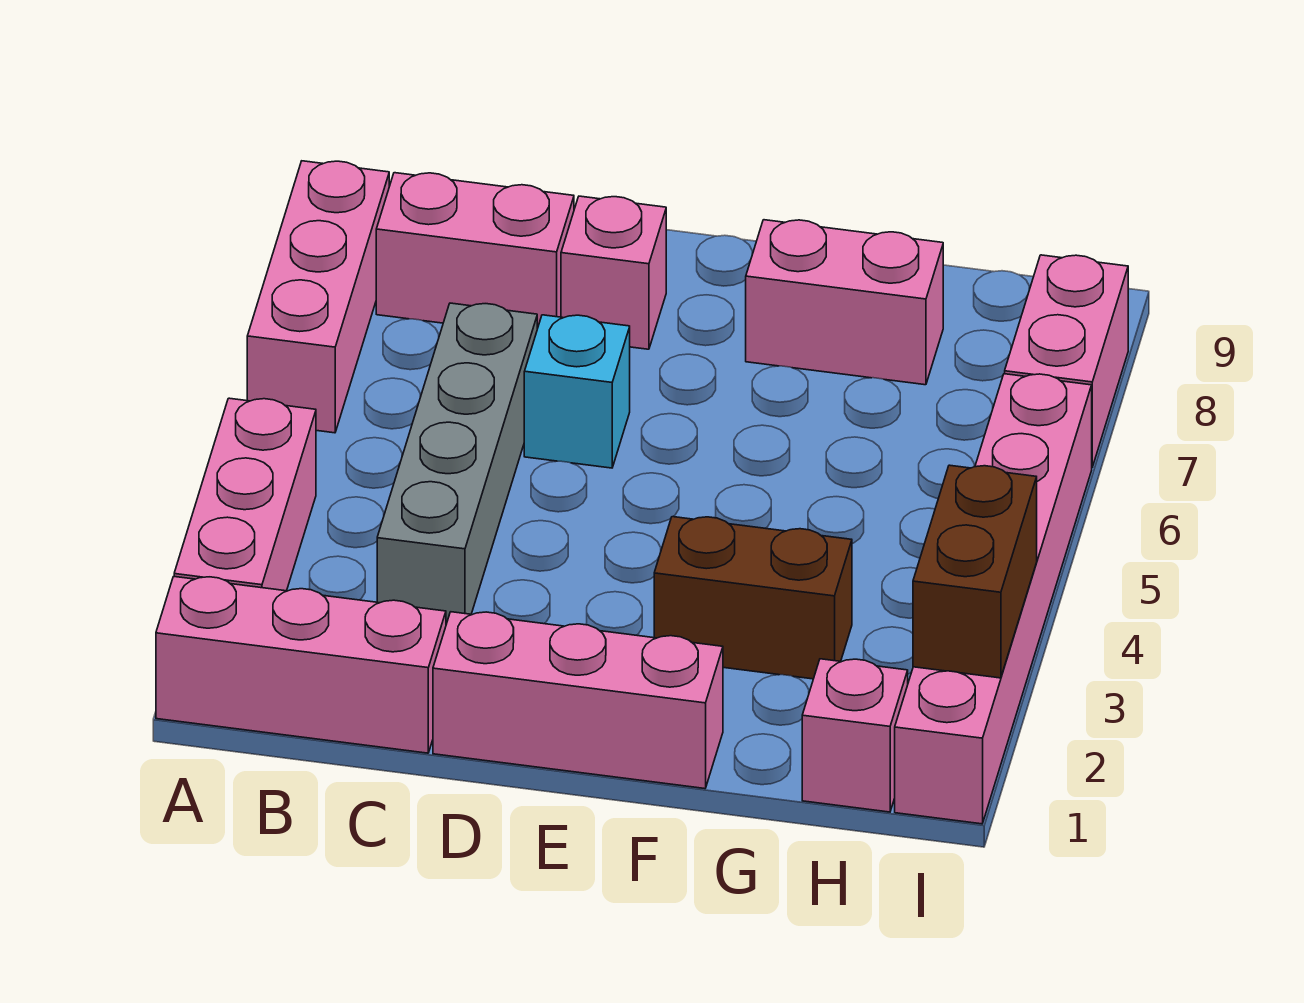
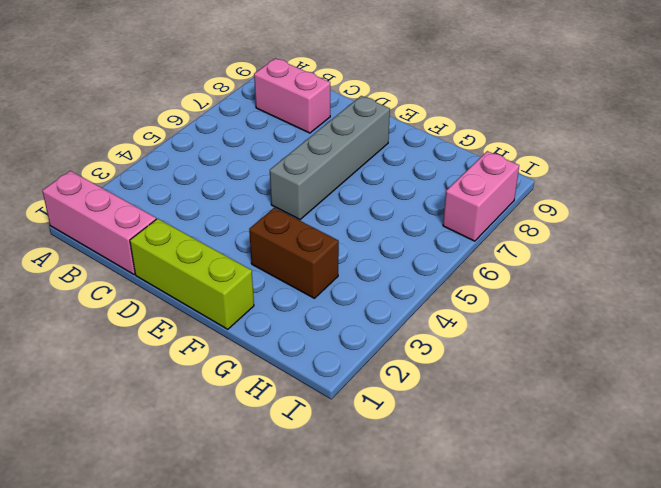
lime brick D1:F1 level 1 -> pink brick D1:F1 level 1
grey brick E5:E8 level 1 -> grey brick C3:C6 level 1
none -> pink brick A2:A4 level 1
none -> pink brick A6:A8 level 1
none -> cyan brick D6 level 1

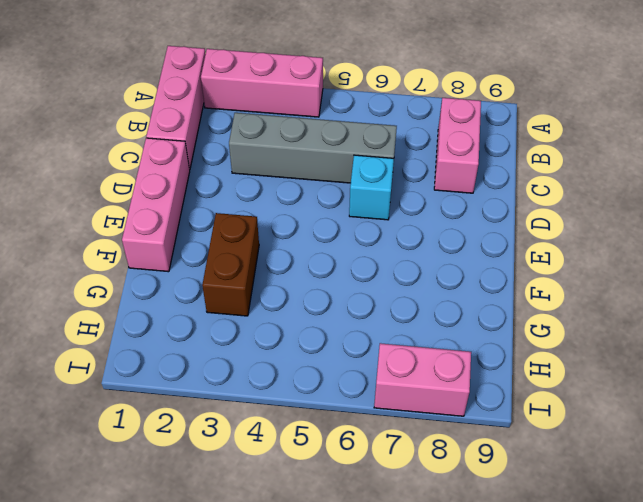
none -> pink brick A6:A8 level 1
none -> pink brick D8 level 1
none -> pink brick F8:G8 level 1

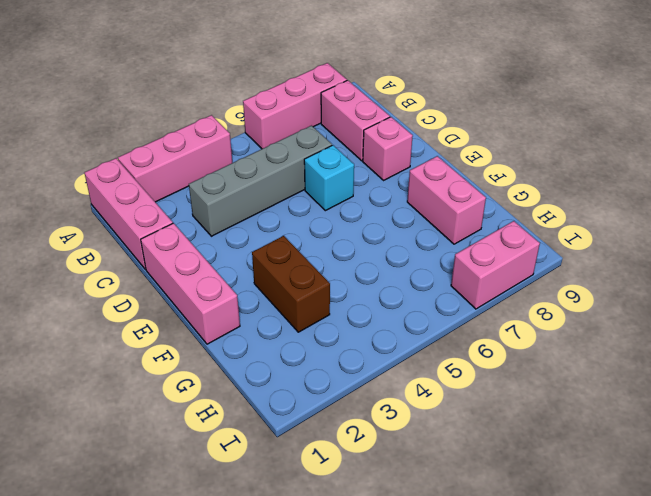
none -> pink brick H1 level 1
none -> pink brick I1:I6 level 1
none -> brown brick I2:I3 level 2

